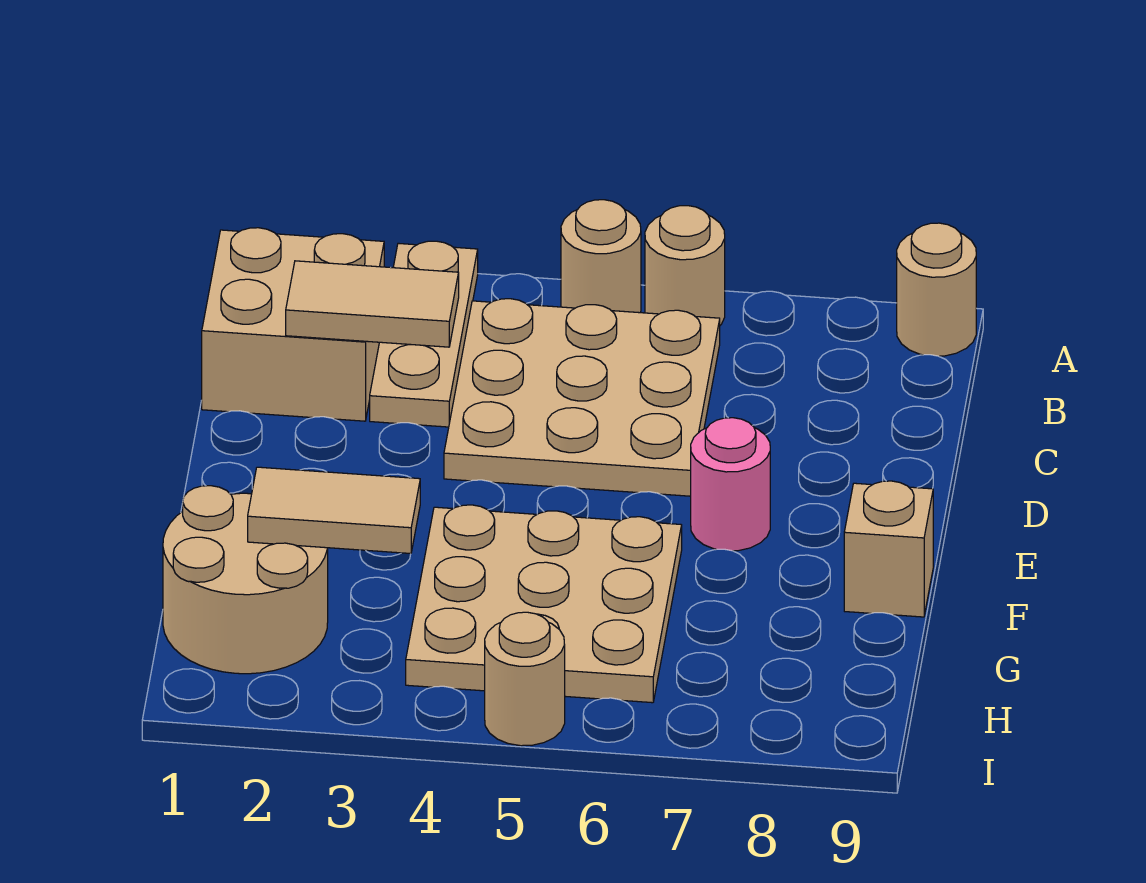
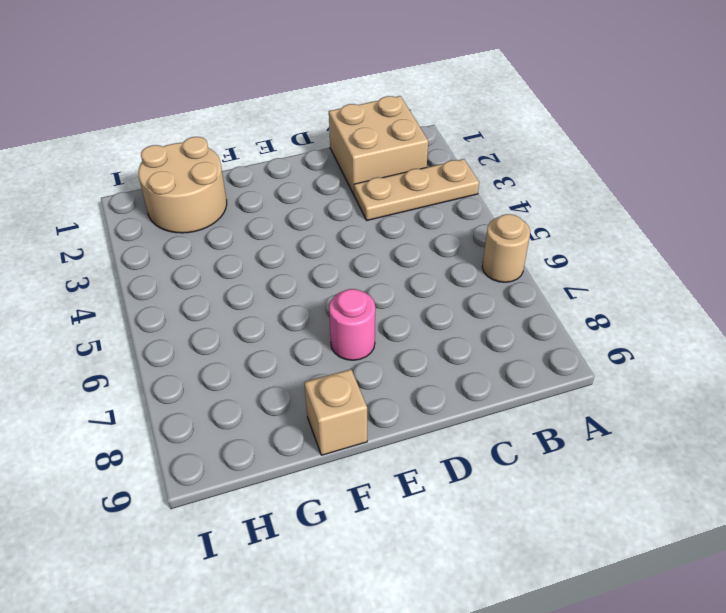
none -> tan round brick A5 level 1
none -> tan round brick A9 level 1
none -> tan plate B4:D6 level 1

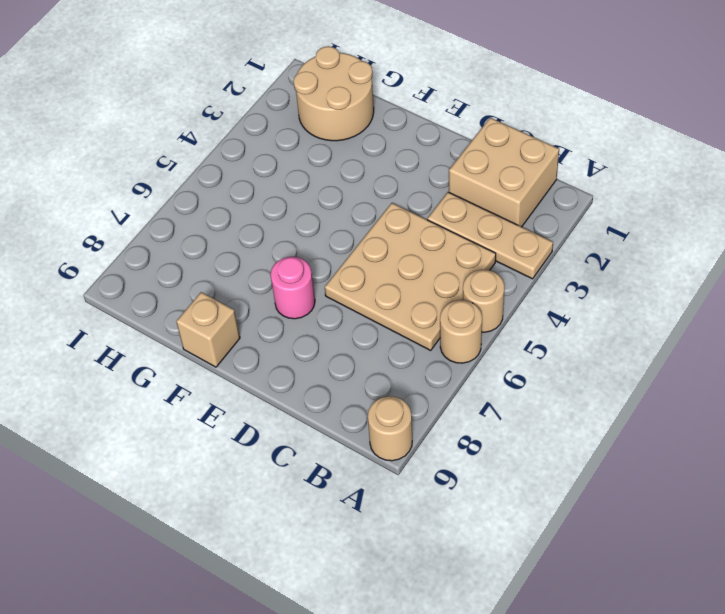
none -> tan plate F4:H6 level 1
none -> tan round brick I5 level 1
none -> tan tile C2:C3 level 2

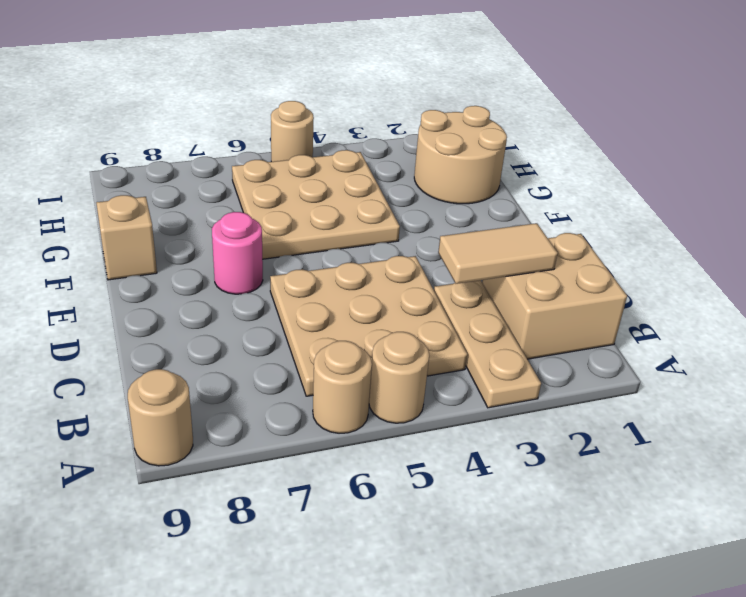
none -> tan tile G2:G3 level 2

